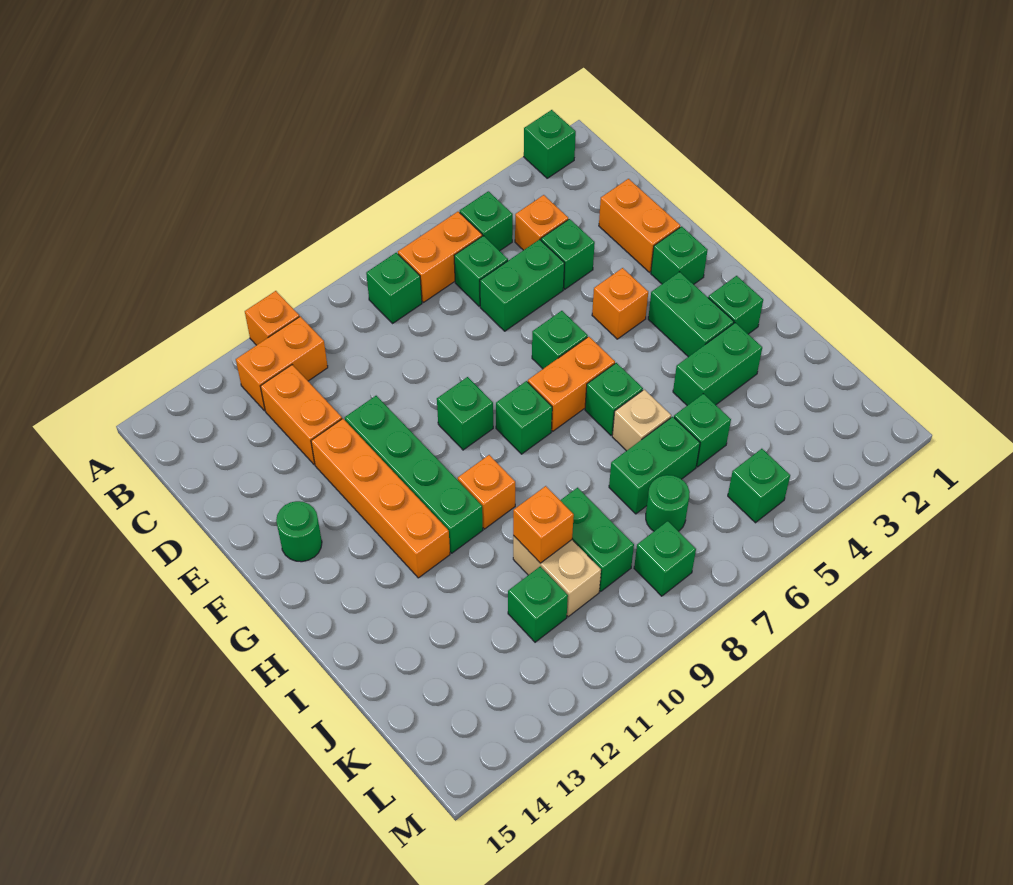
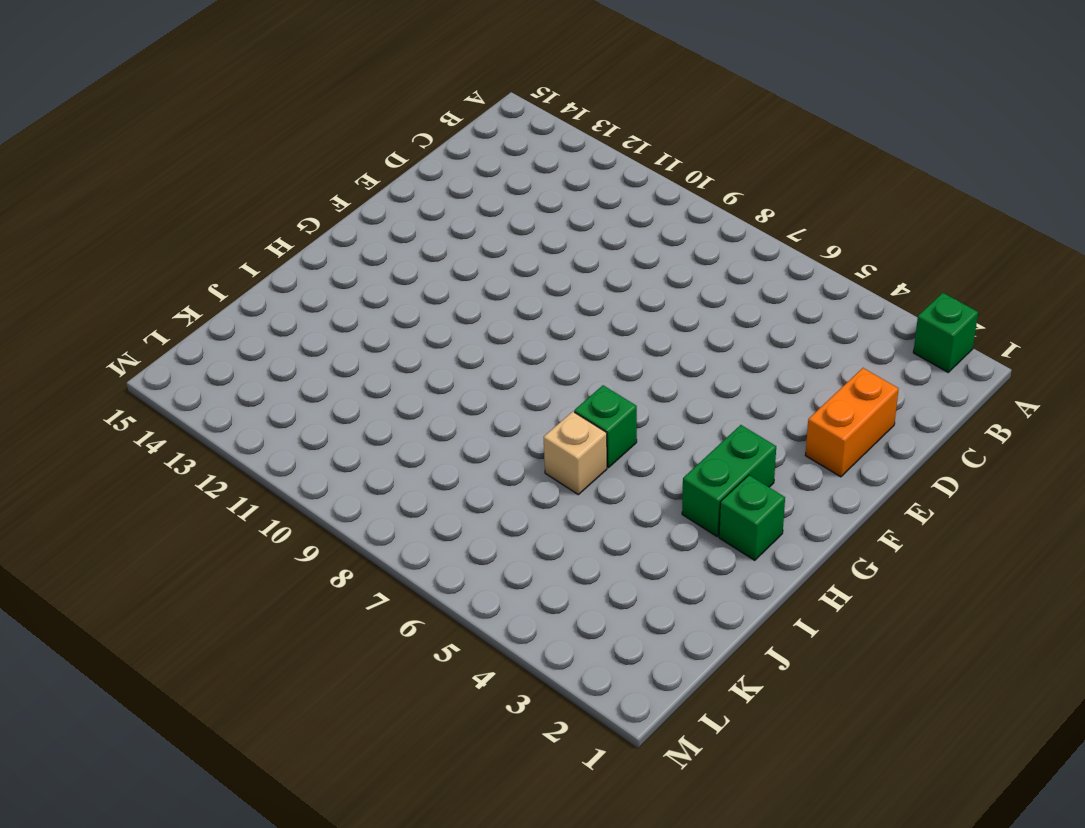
none -> orange brick A11 level 1
none -> green brick B5 level 1
none -> orange brick B6:B7 level 1
none -> green brick B8 level 1

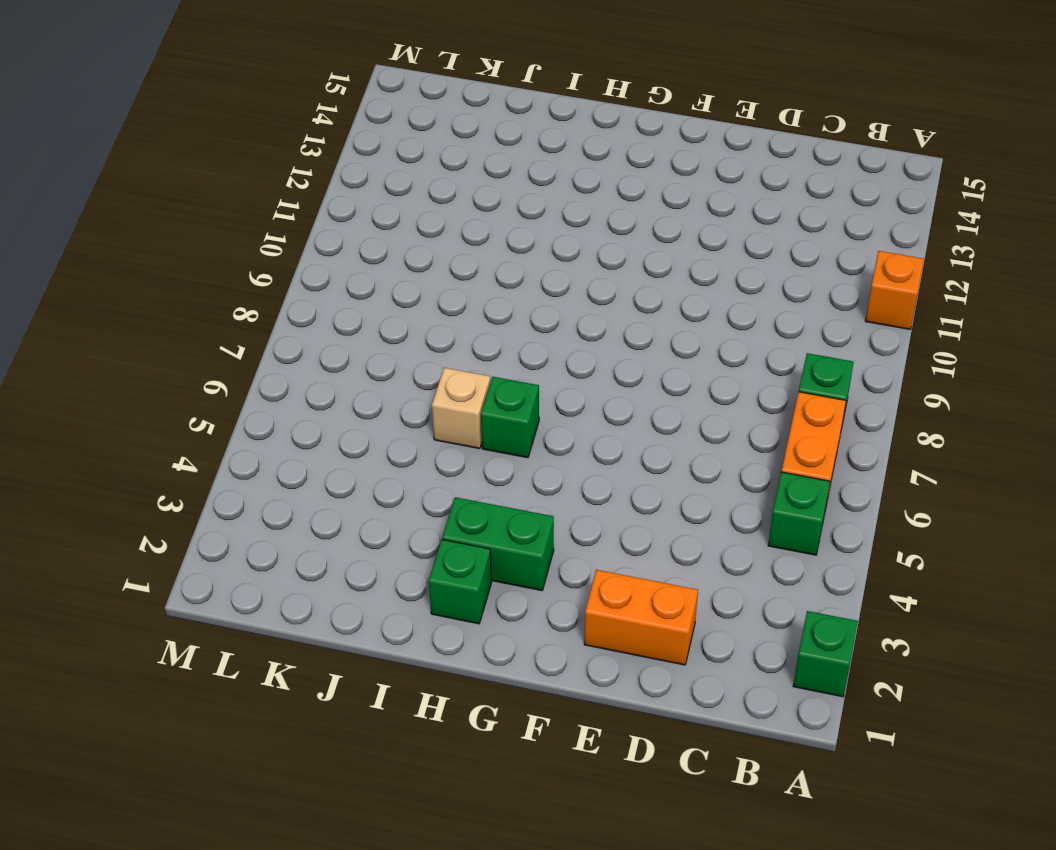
none -> orange brick B11:B12 level 1
none -> orange brick C4 level 1
none -> green brick C6 level 1
none -> orange brick C12:D12 level 1

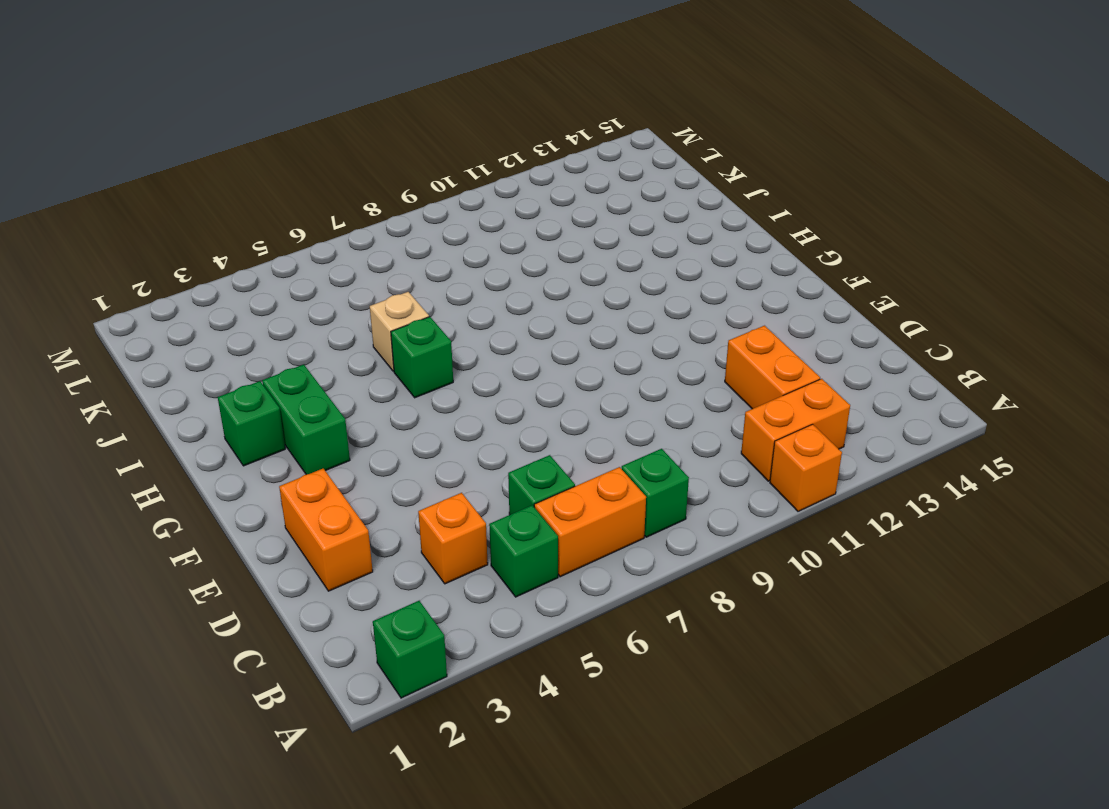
none -> green brick D4 level 1
none -> green brick D5:D6 level 1
none -> green brick E11:H11 level 1
none -> orange brick E12:H12 level 1

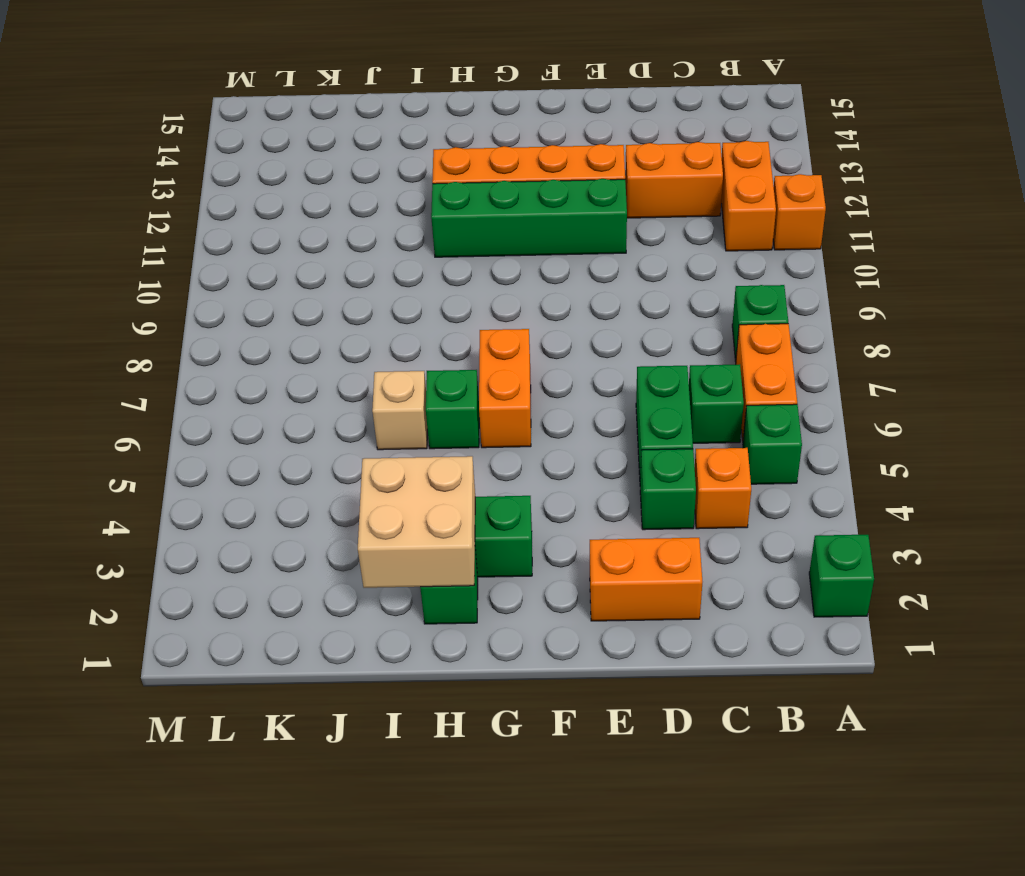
tan brick H2:I3 level 2 -> none
none -> green brick F2 level 1
none -> orange brick F4 level 1
none -> green brick F6 level 1
none -> green brick F9 level 1

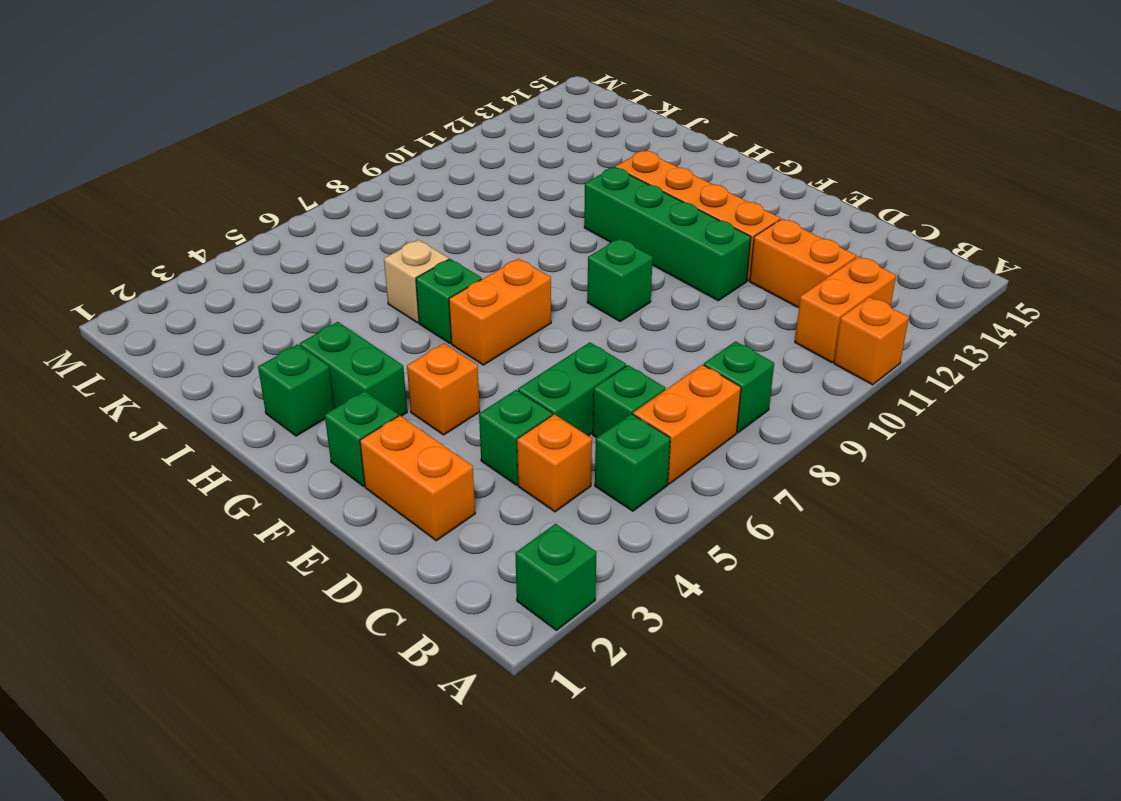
none -> green brick F6 level 1
none -> green round brick F14 level 1
none -> green brick G8 level 1
none -> orange brick H10 level 1

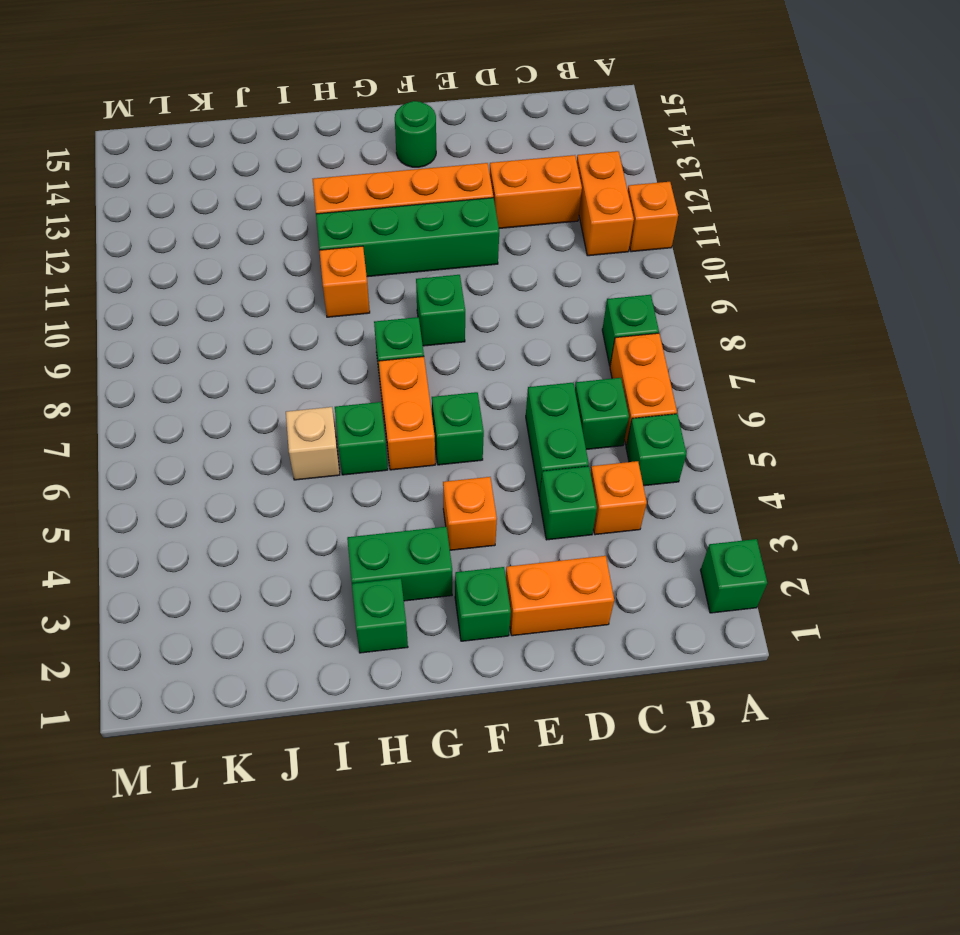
none -> green brick I3:I4 level 1
none -> green brick J5 level 1
none -> green brick J6:J7 level 1
none -> green brick J9:K9 level 1

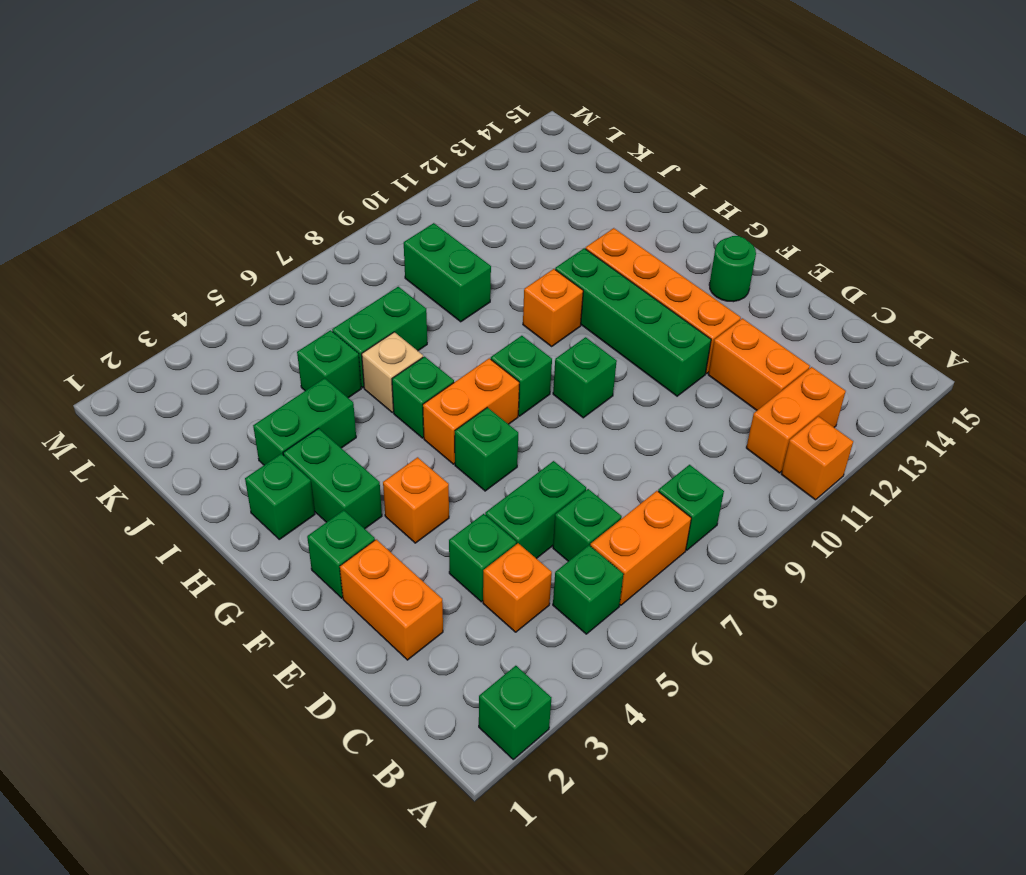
none -> tan brick J10:K10 level 1
none -> green round brick K7 level 1
none -> green brick K11 level 1
none -> green brick L5 level 1

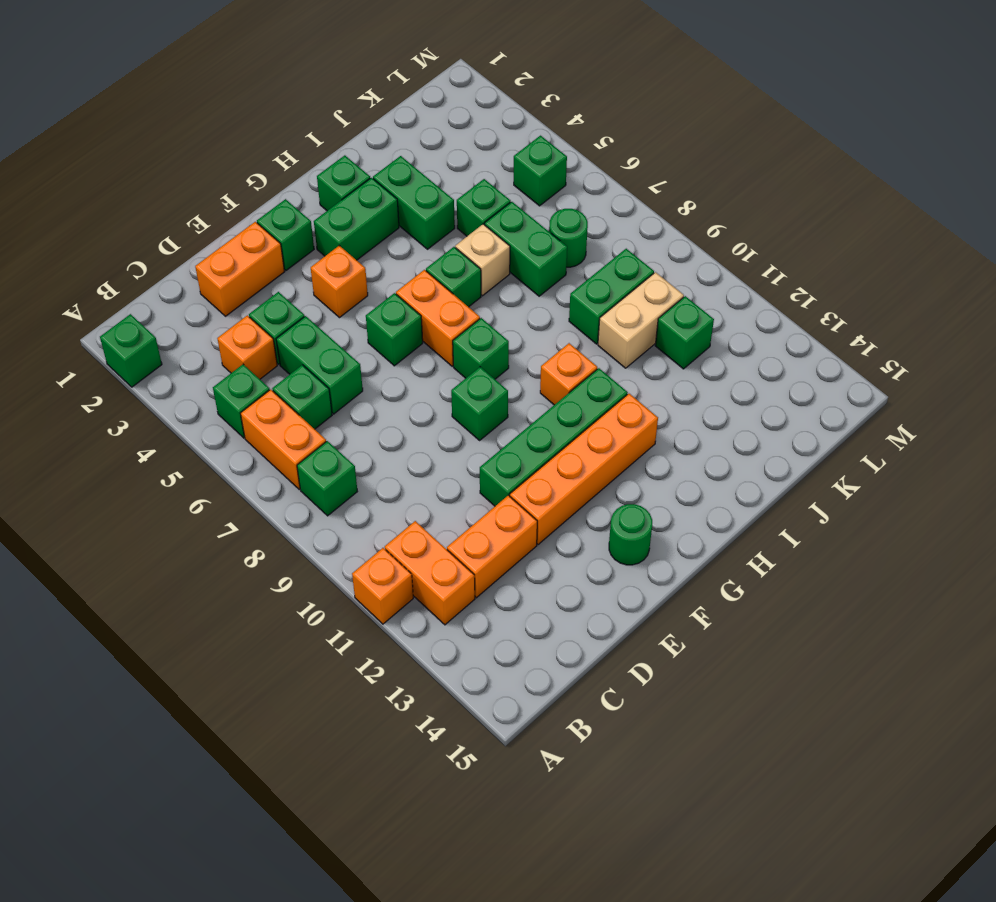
none -> green brick L8 level 1
none -> orange brick J10 level 2

